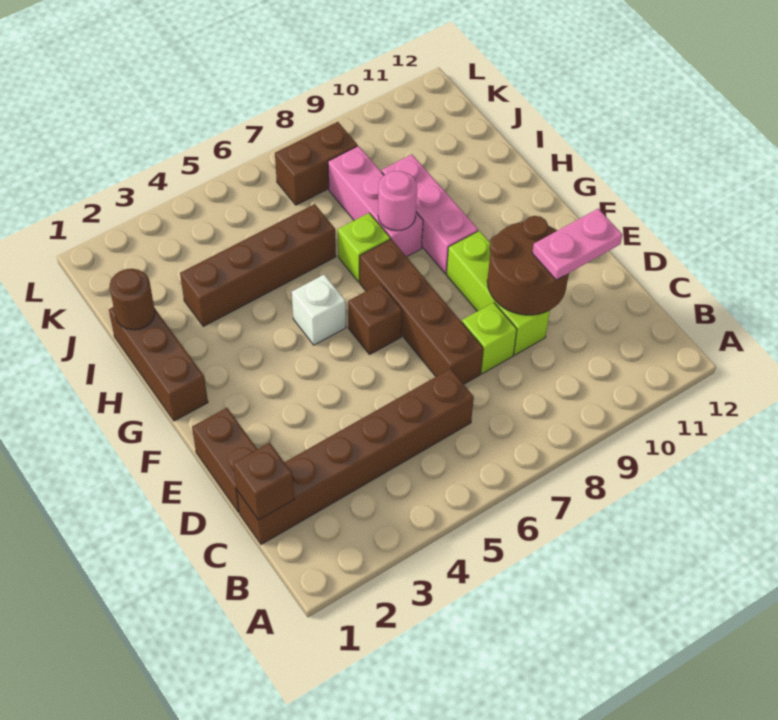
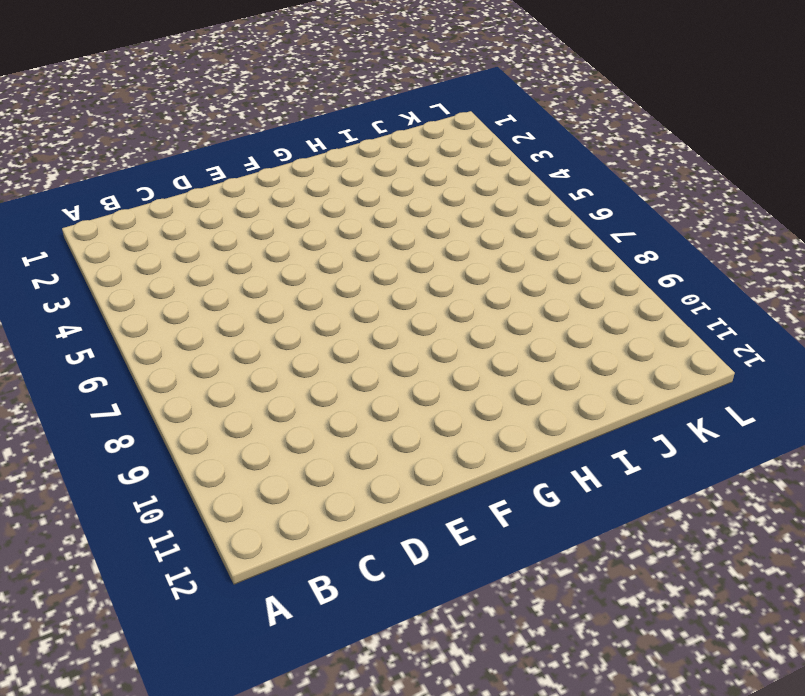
none -> brown brick C1:C6 level 1
none -> brown brick D1:E1 level 1
none -> brown brick D7:G7 level 1

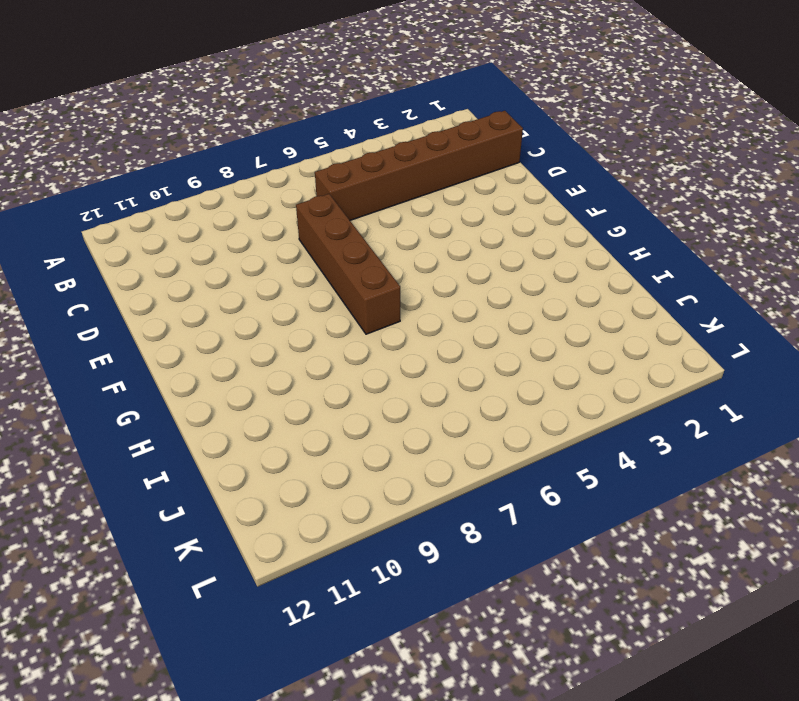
none -> brown brick D1:E1 level 1
none -> lime brick D8 level 1
none -> lime brick D9:F9 level 1

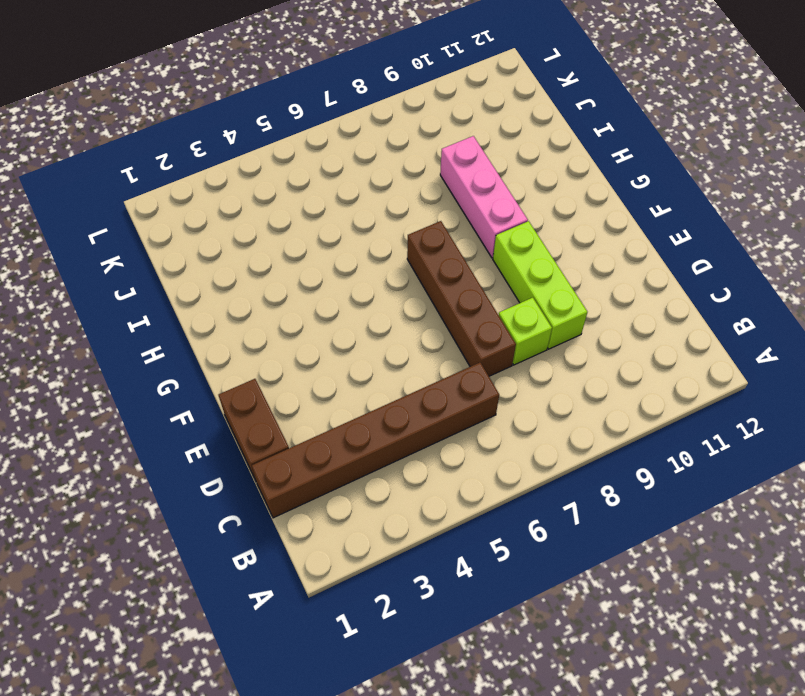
none -> brown brick F6 level 1
none -> brown brick G1:I1 level 1
none -> white brick G5 level 1

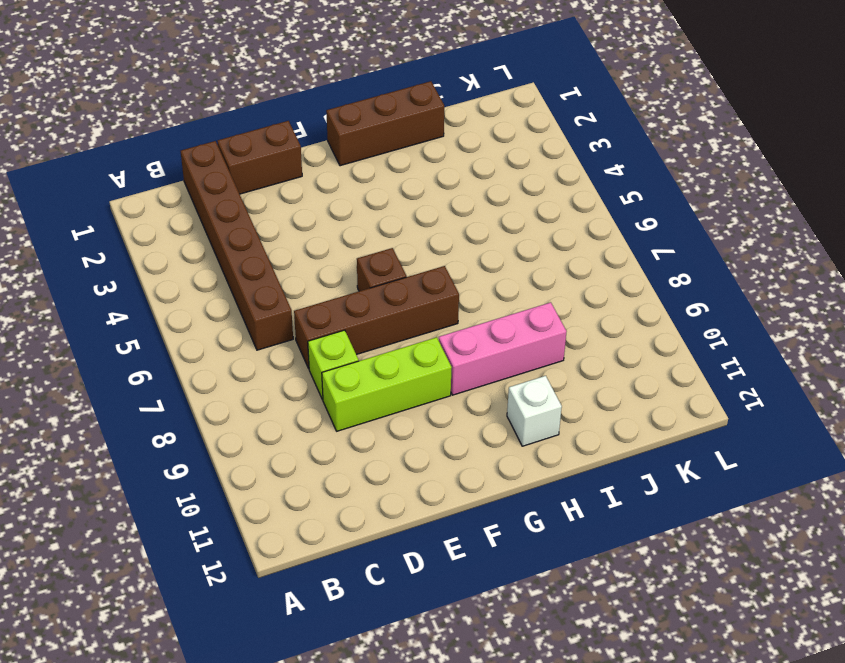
white brick H11 level 1 -> white brick G5 level 1
none -> lime brick H7 level 1
none -> pink brick H8:J8 level 1
none -> brown brick I3:I6 level 1

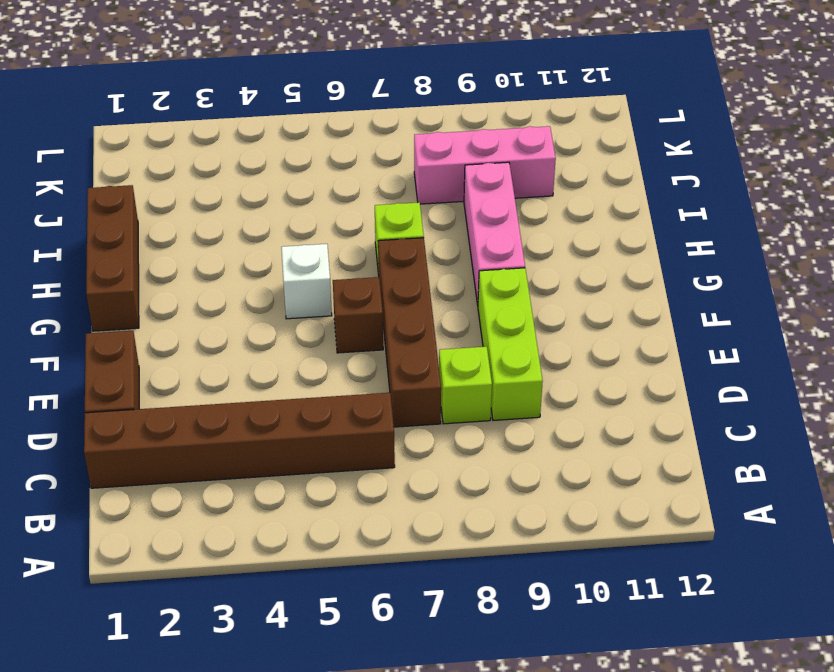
pink brick J8:J10 level 1 -> pink brick H8:J8 level 1
none -> brown brick I3:I6 level 1
none -> brown brick K7:K8 level 1
none -> brown brick C1 level 2

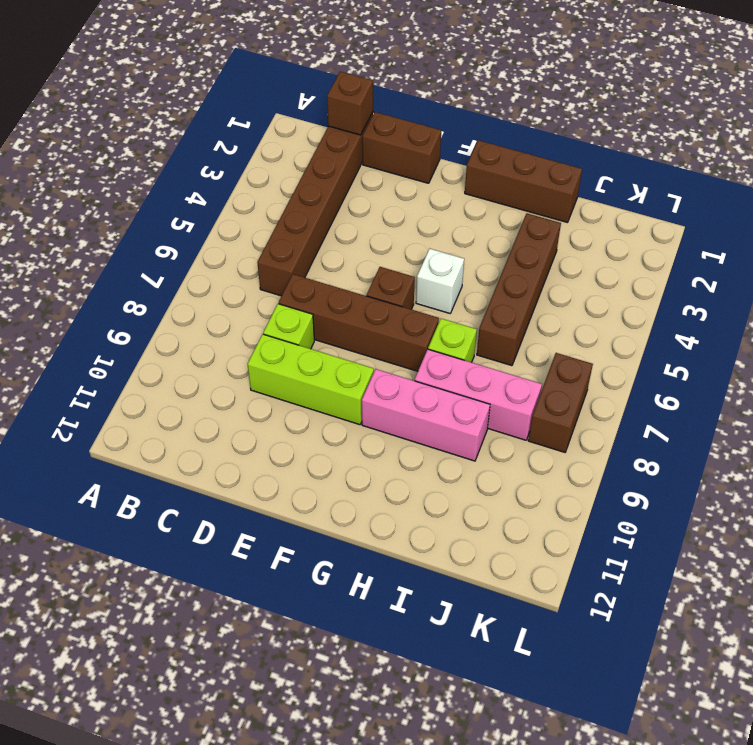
none -> brown round brick D9:E10 level 2
none -> pink round brick H8 level 2
none -> brown round brick I1 level 2

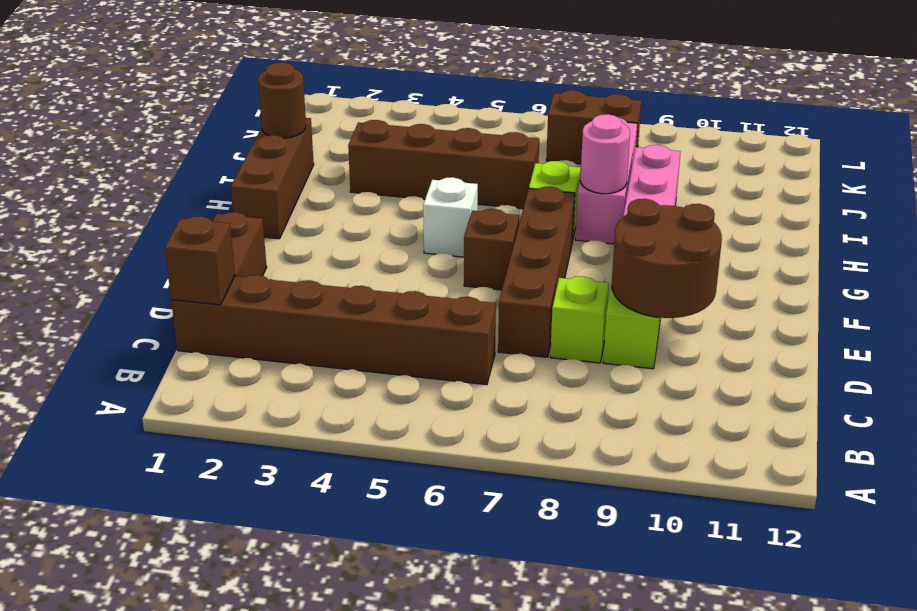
none -> pink plate D10:D11 level 3

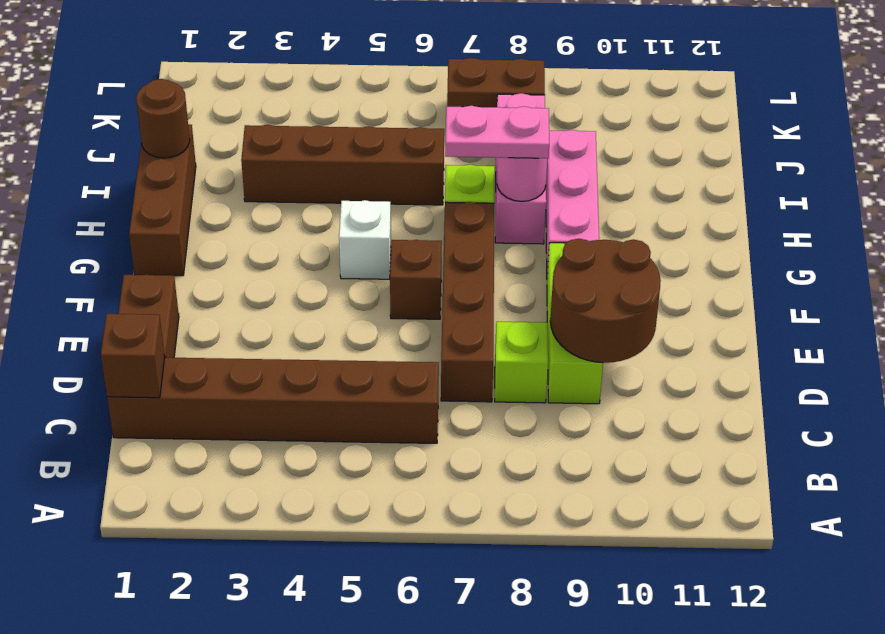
pink plate H7:H8 level 3 -> pink plate D10:D11 level 3

